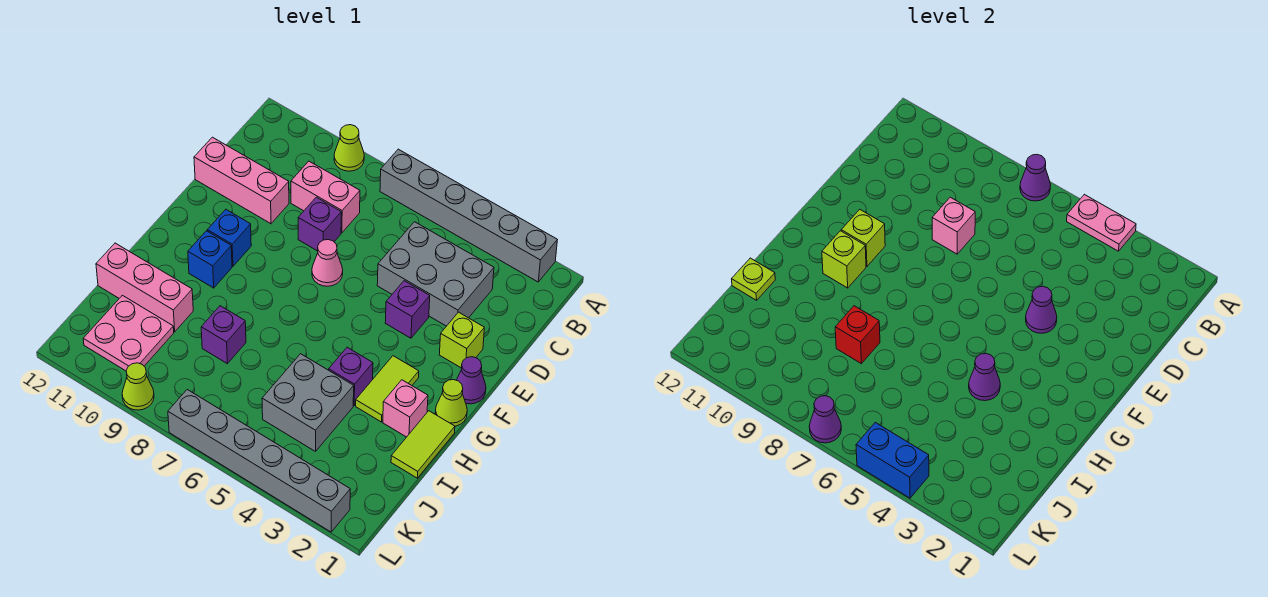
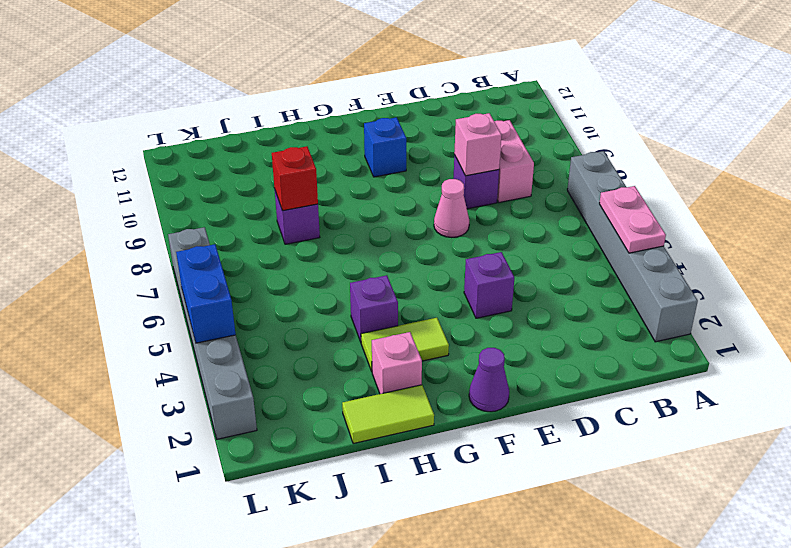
none -> lime cone A9 level 1
none -> grey brick C3:D5 level 1
none -> pink brick D10:D12 level 1
none -> lime brick E2 level 1

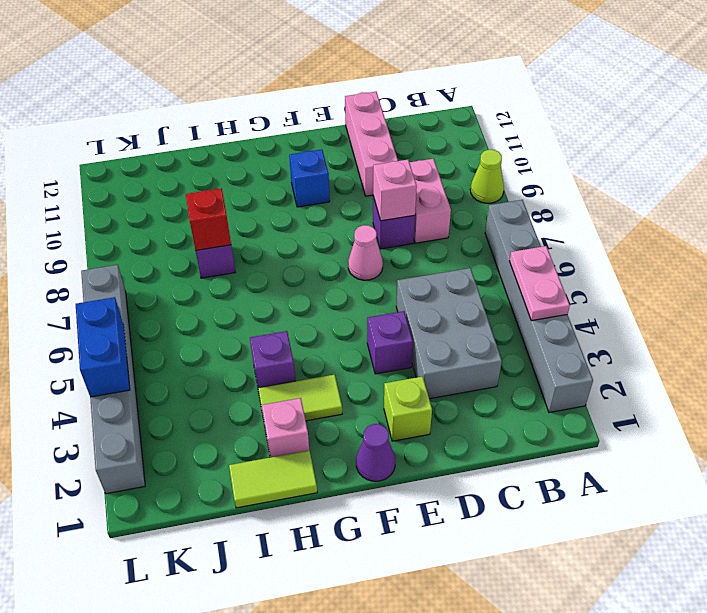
none -> lime cone G1 level 1
none -> blue brick G10 level 1
none -> grey brick I4:J5 level 1
none -> pink brick I10:I12 level 1

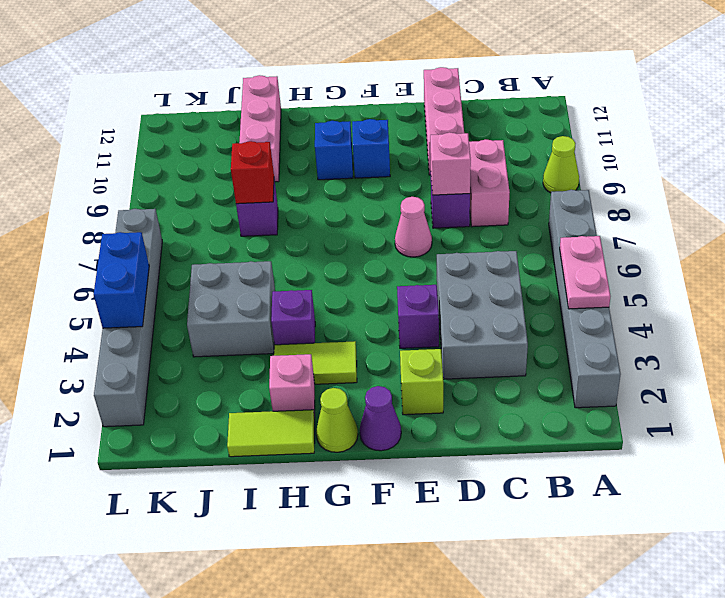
none -> pink plate J10:K11 level 1
none -> lime cone L9 level 1
none -> purple cone A7 level 2
none -> purple cone E4 level 2

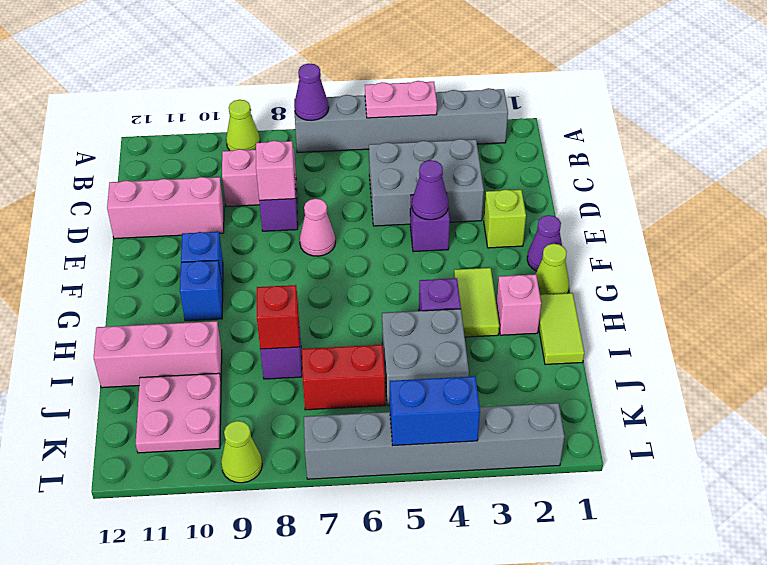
red brick J6:J7 level 1 -> none
none -> lime brick F10 level 2
none -> lime brick G10 level 2
none -> purple cone H4 level 2
none -> lime plate I12 level 2

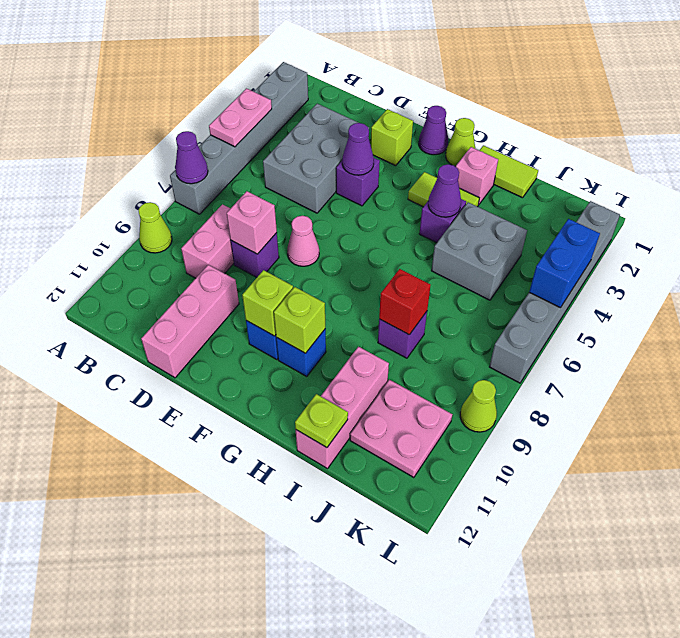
none -> purple cone L7 level 2

